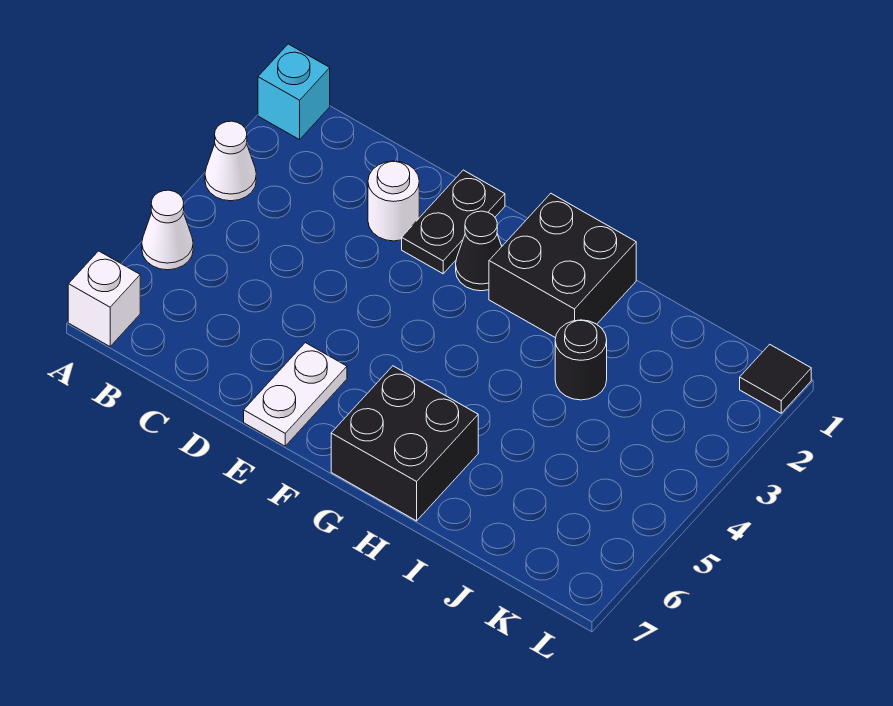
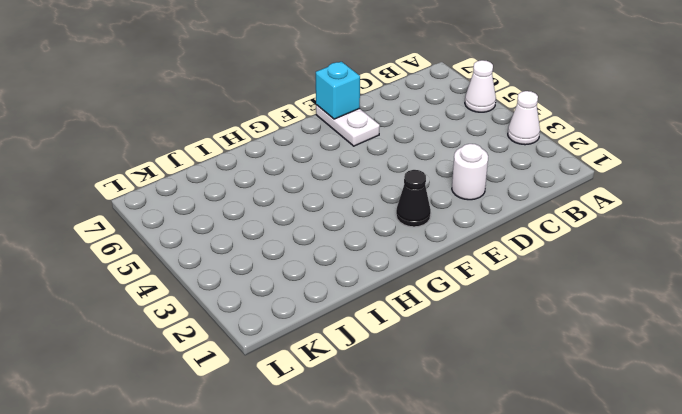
cyan brick E7 level 2 -> cyan brick A1 level 1
none -> white brick A7 level 1
none -> black plate E1:E2 level 1
none -> black brick G1:H2 level 1

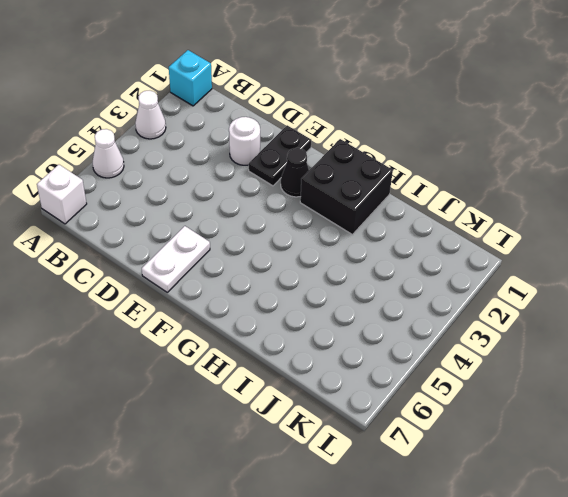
none -> black brick G6:H7 level 1
none -> black round brick I3 level 1
none -> black tile L1 level 1

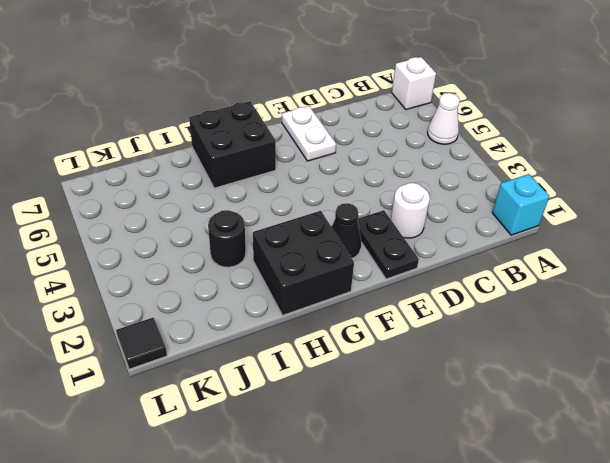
none -> white cone A3 level 1

